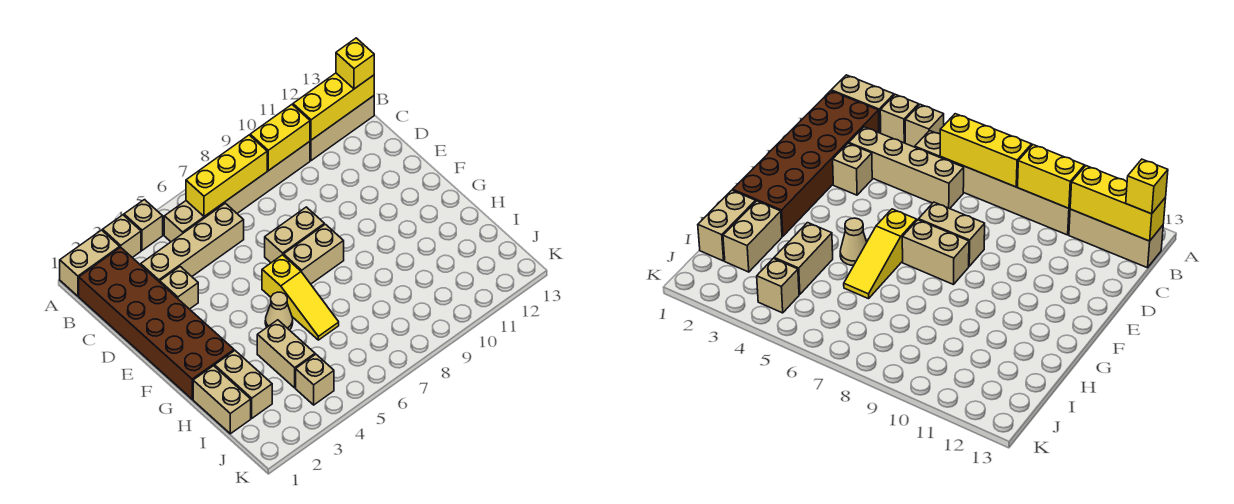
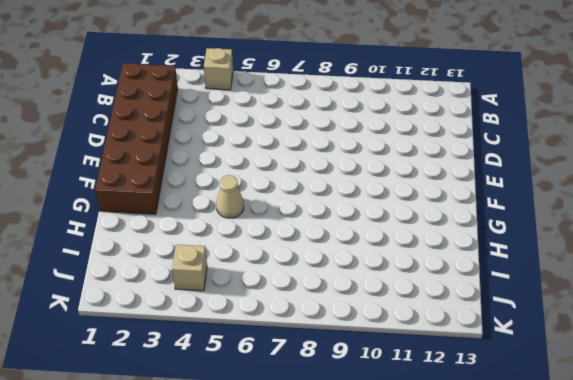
none -> tan brick A1:A2 level 1
none -> tan brick A3 level 1
none -> tan brick B5:B10 level 1

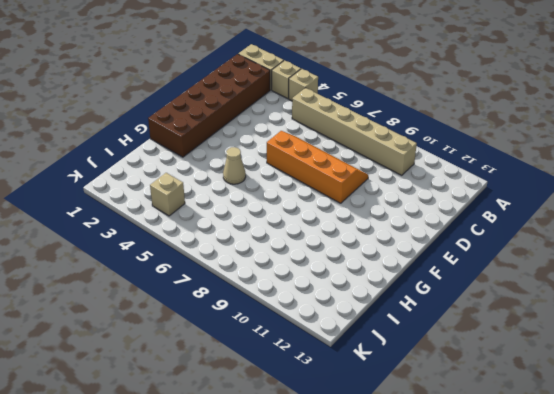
orange slope D6:E9 level 1 top E -> tan brick E7:E8 level 1
none -> tan brick B11:B13 level 1
none -> tan brick C3:C6 level 1
none -> tan brick D3 level 1

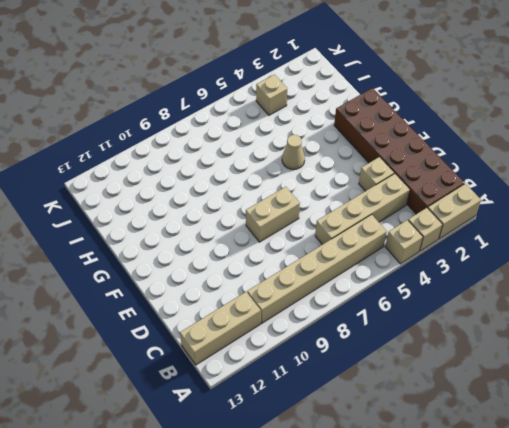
none -> yellow slope F6:H6 level 1 top F
none -> tan brick F7:F8 level 1
none -> tan brick H1:I1 level 1

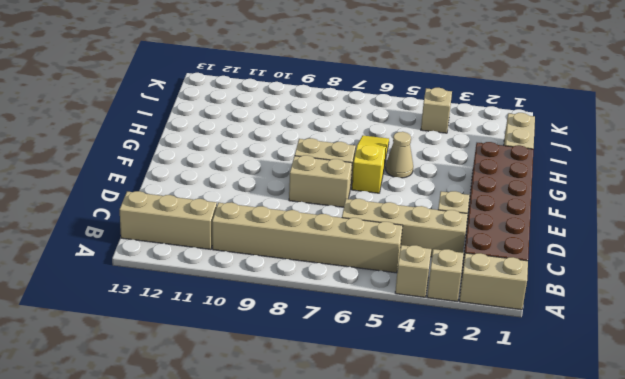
none -> tan brick H2:I2 level 1
none -> tan brick H4:I4 level 1
none -> yellow brick B6:B8 level 2

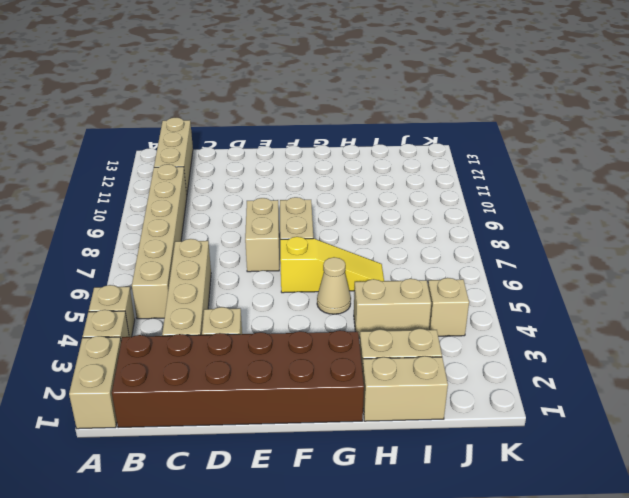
none -> yellow brick B6:B8 level 2
none -> yellow brick B9:B10 level 2
none -> yellow brick B11:B13 level 2

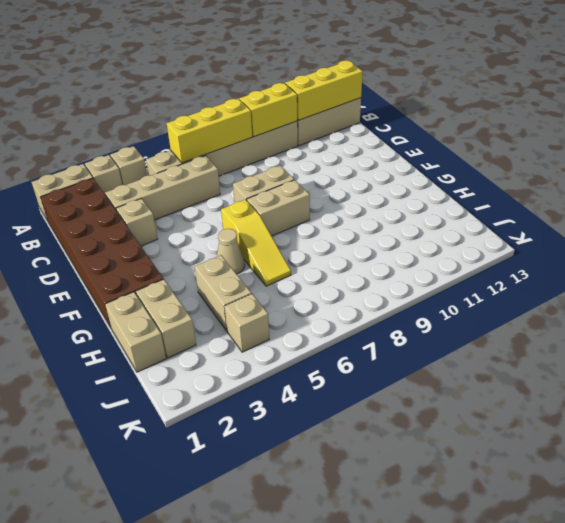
none -> yellow brick B13 level 3

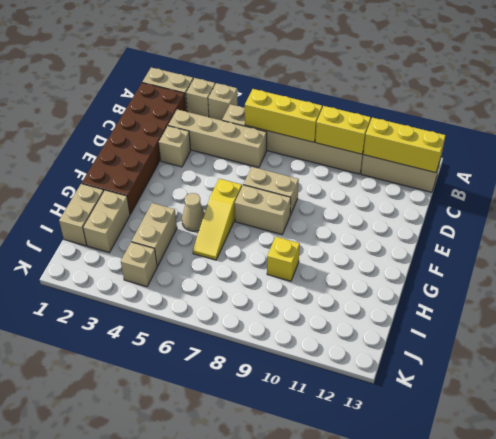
yellow brick H9 level 1 -> yellow brick B13 level 3

